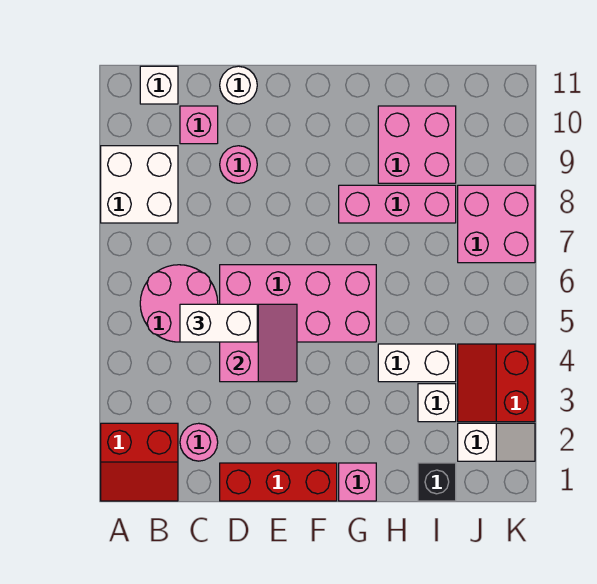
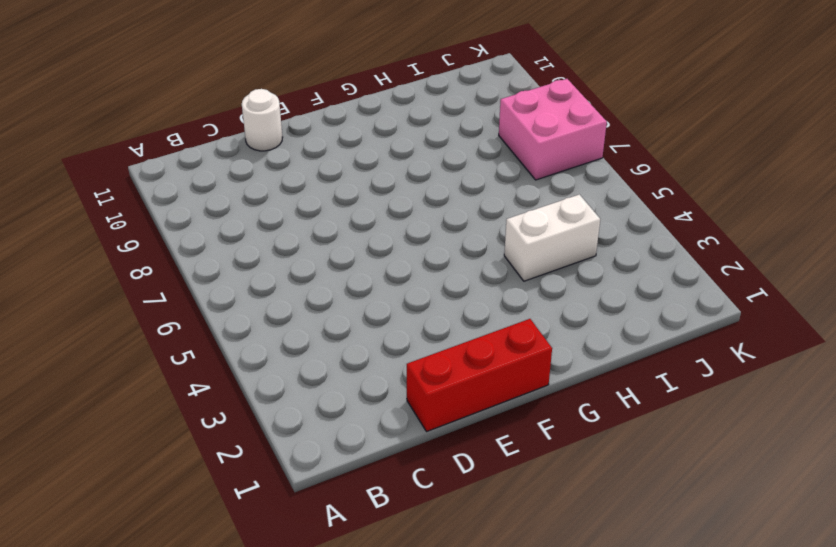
none -> red slope A1:B2 level 1 top 2
none -> white brick A8:B9 level 1
none -> pink round brick B5:C6 level 1

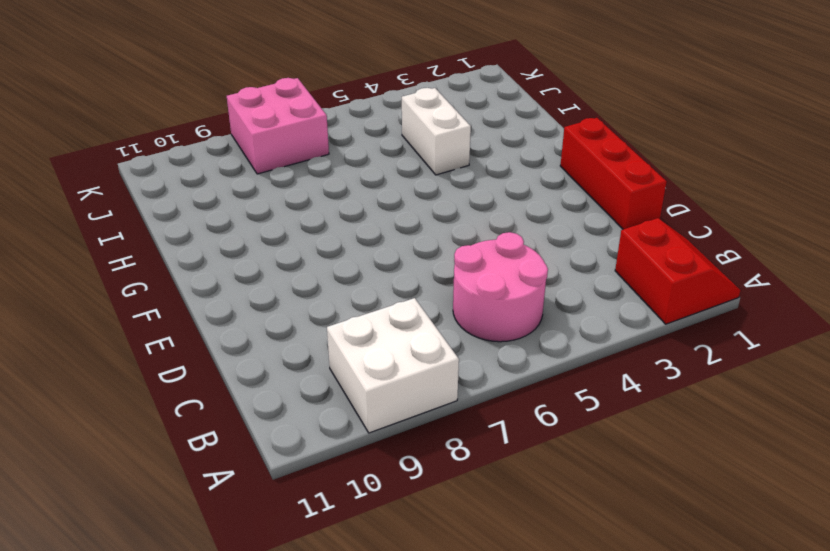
none -> white brick B11 level 1
none -> pink round brick C2 level 1
none -> pink brick C10 level 1

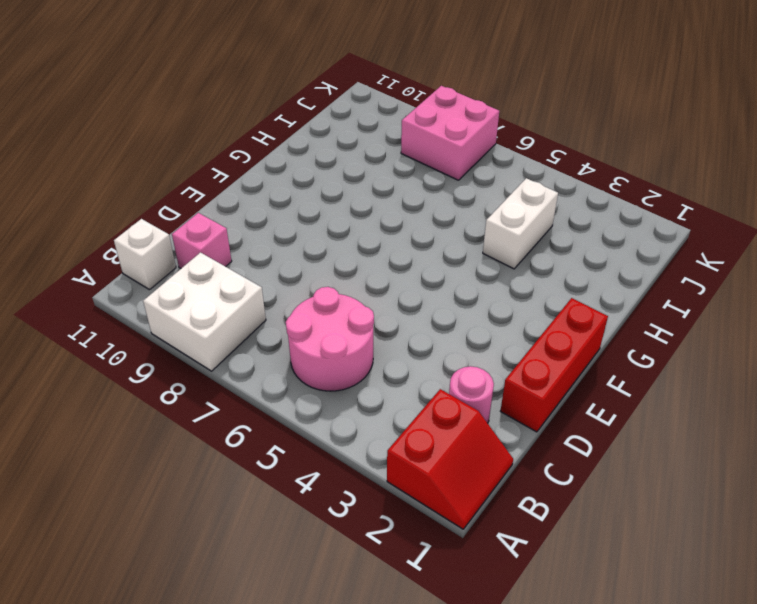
none -> pink brick D5:G6 level 1
none -> pink round brick D9 level 1
none -> white round brick D11 level 1

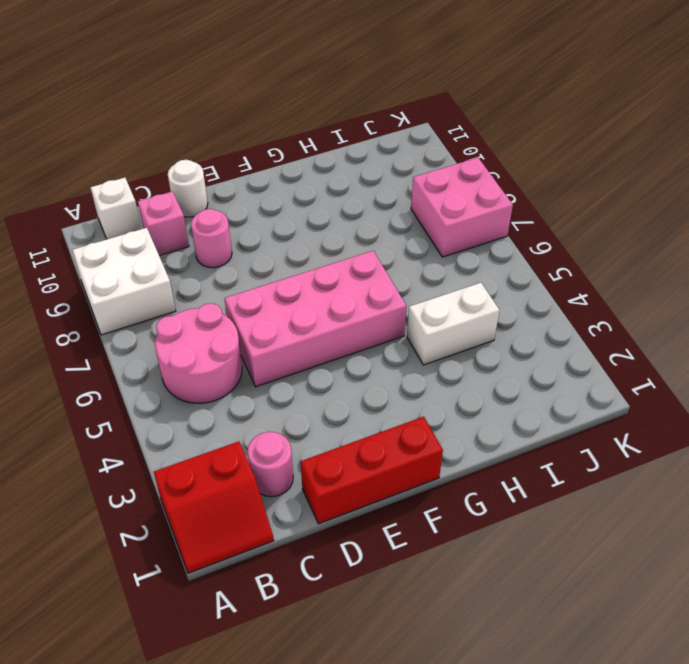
none -> pink brick G1 level 1
none -> pink brick G8:I8 level 1
none -> pink brick H9:I10 level 1

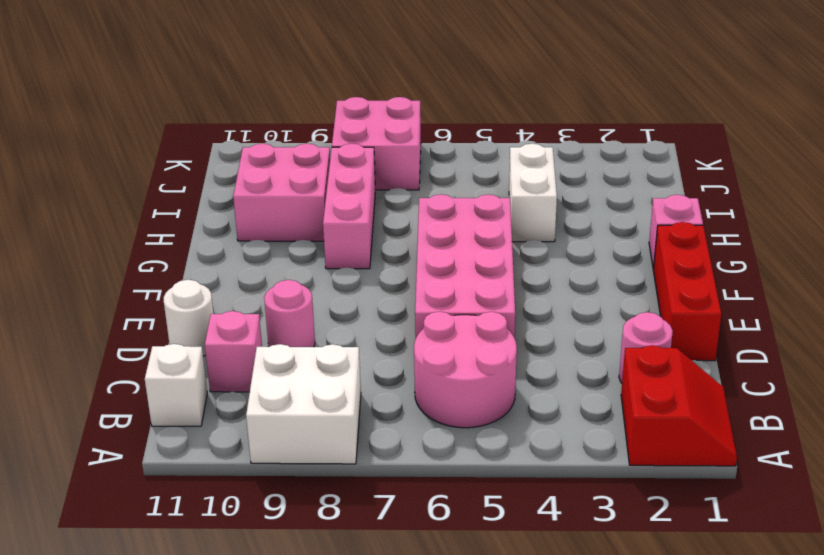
none -> black brick I1 level 1
none -> white brick I3 level 1
none -> white slope J2:K2 level 1 top J

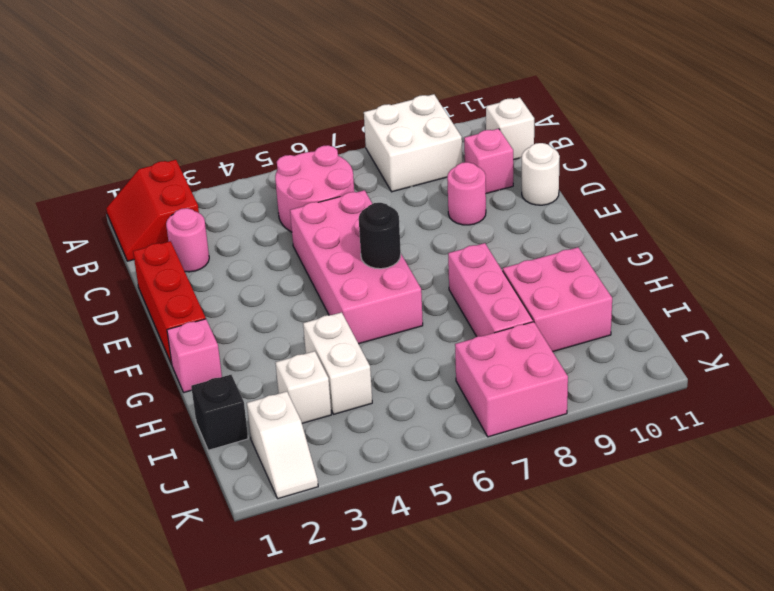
black round brick F6 level 2 -> none
none -> red slope J3:K4 level 1 top K
none -> pink slope D4:E5 level 2 top D
none -> white brick C5:D5 level 3

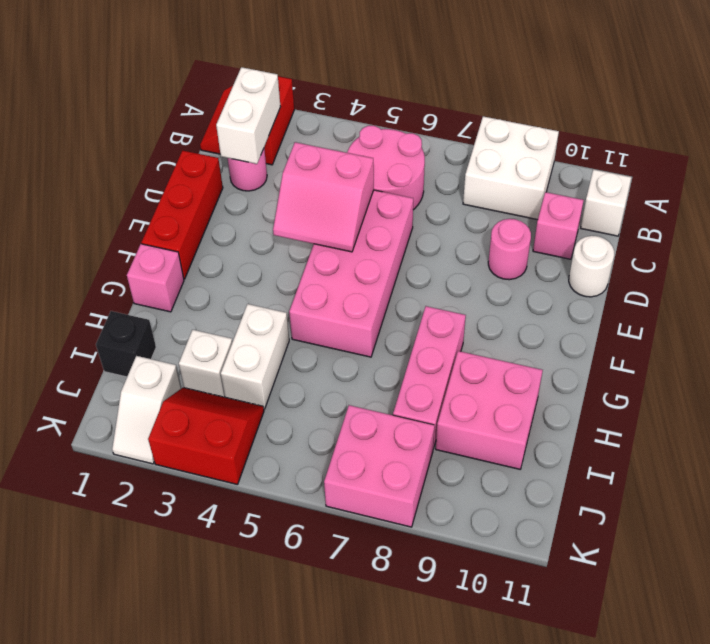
white brick B2:C2 level 2 -> white brick C5:D5 level 3

